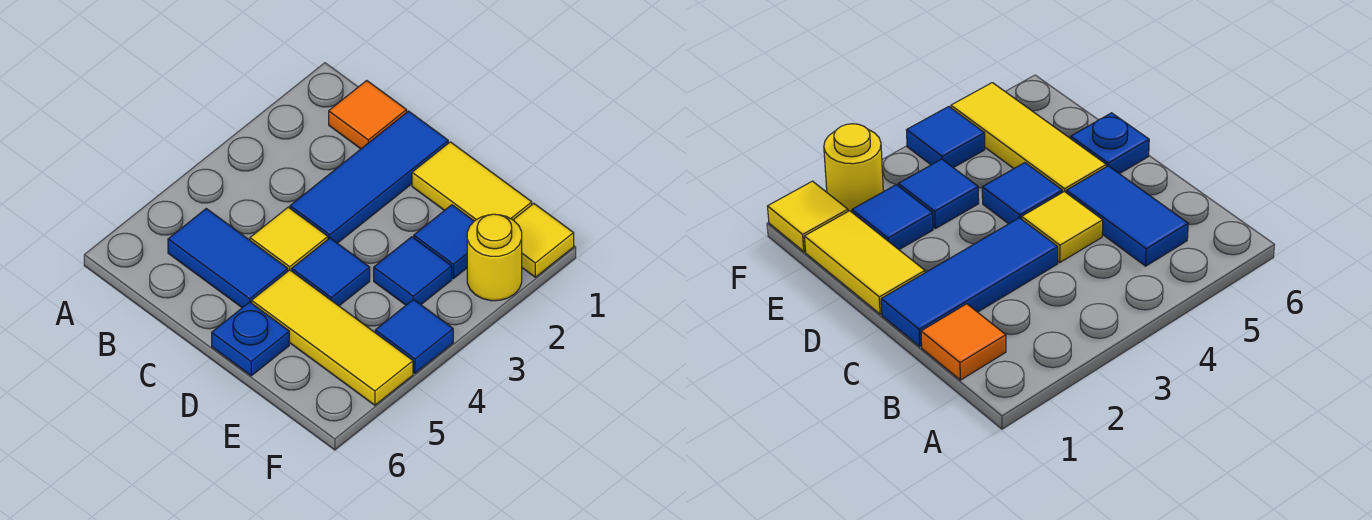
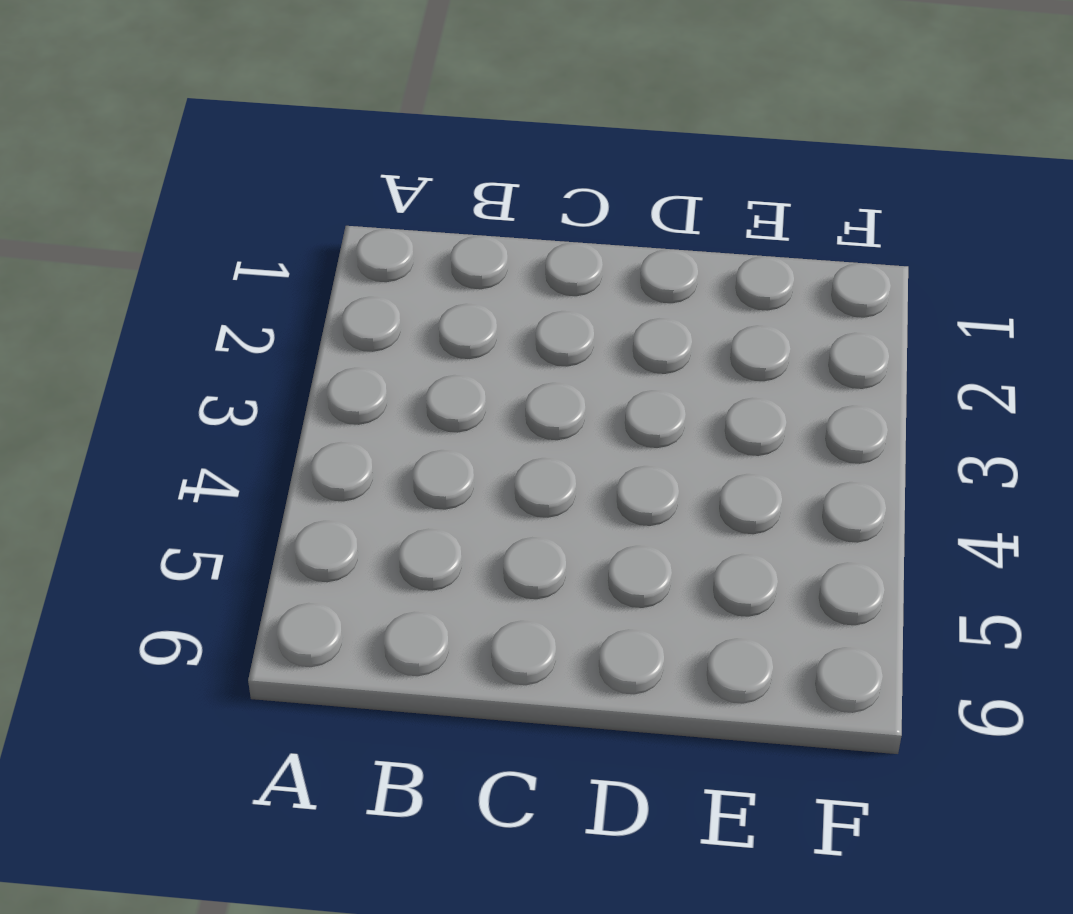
none -> orange tile B1 level 1
none -> blue tile B5:C5 level 1
none -> blue tile C1:C3 level 1

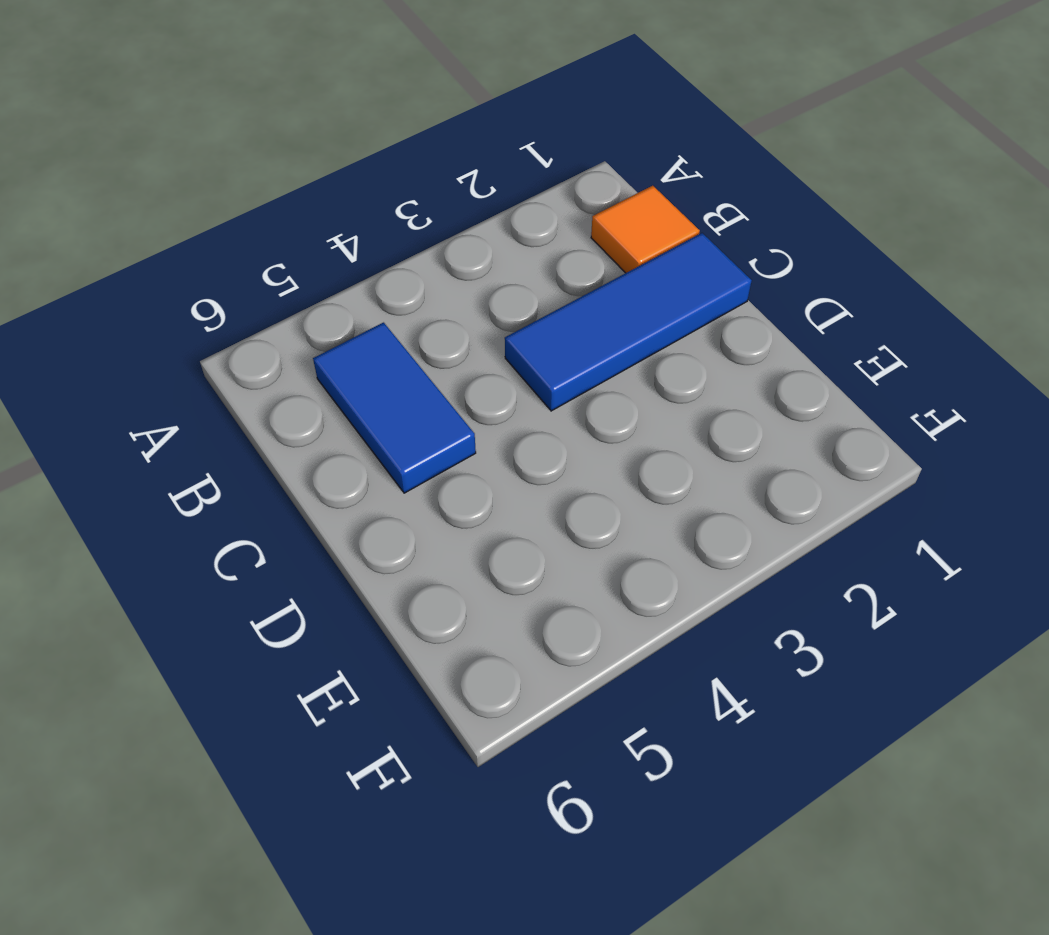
none -> yellow tile C4 level 1
none -> yellow tile D1:E1 level 1
none -> blue tile D4 level 1

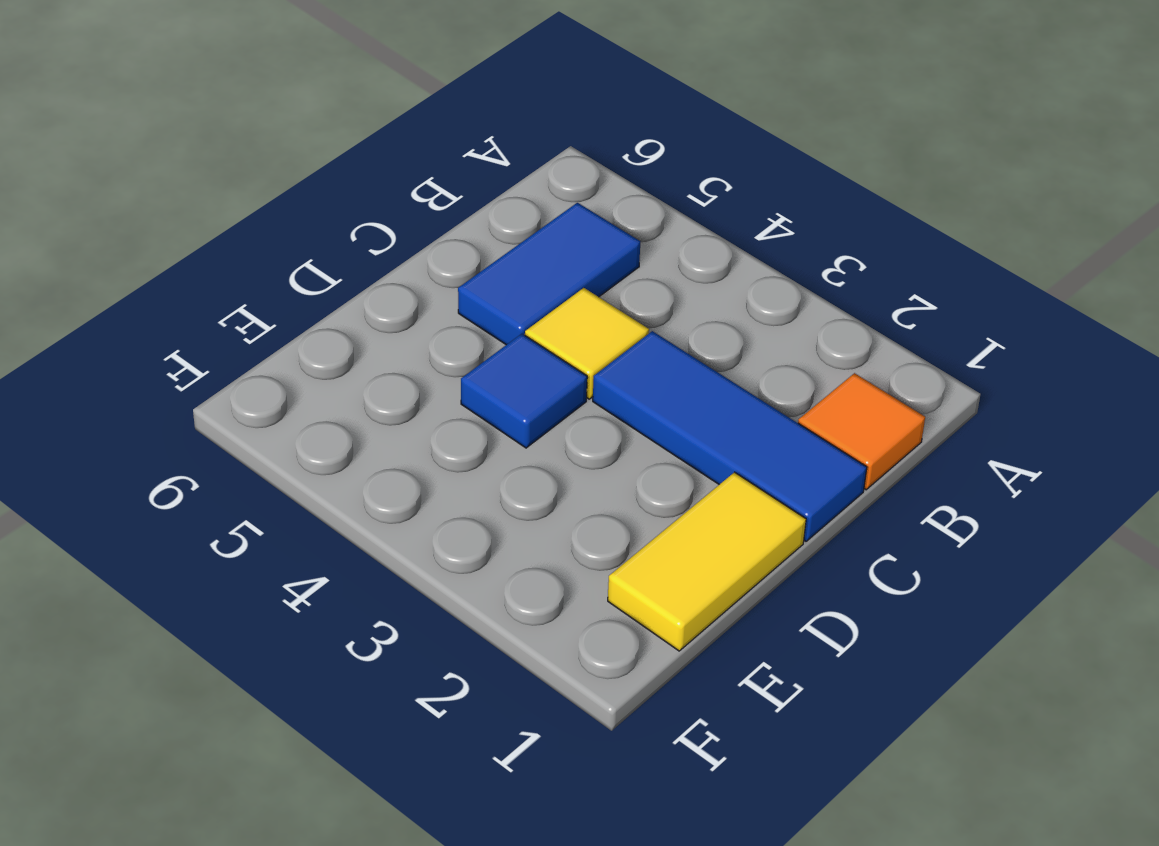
none -> yellow tile D5:F5 level 1
none -> blue plate D6 level 1
none -> blue tile E2 level 1

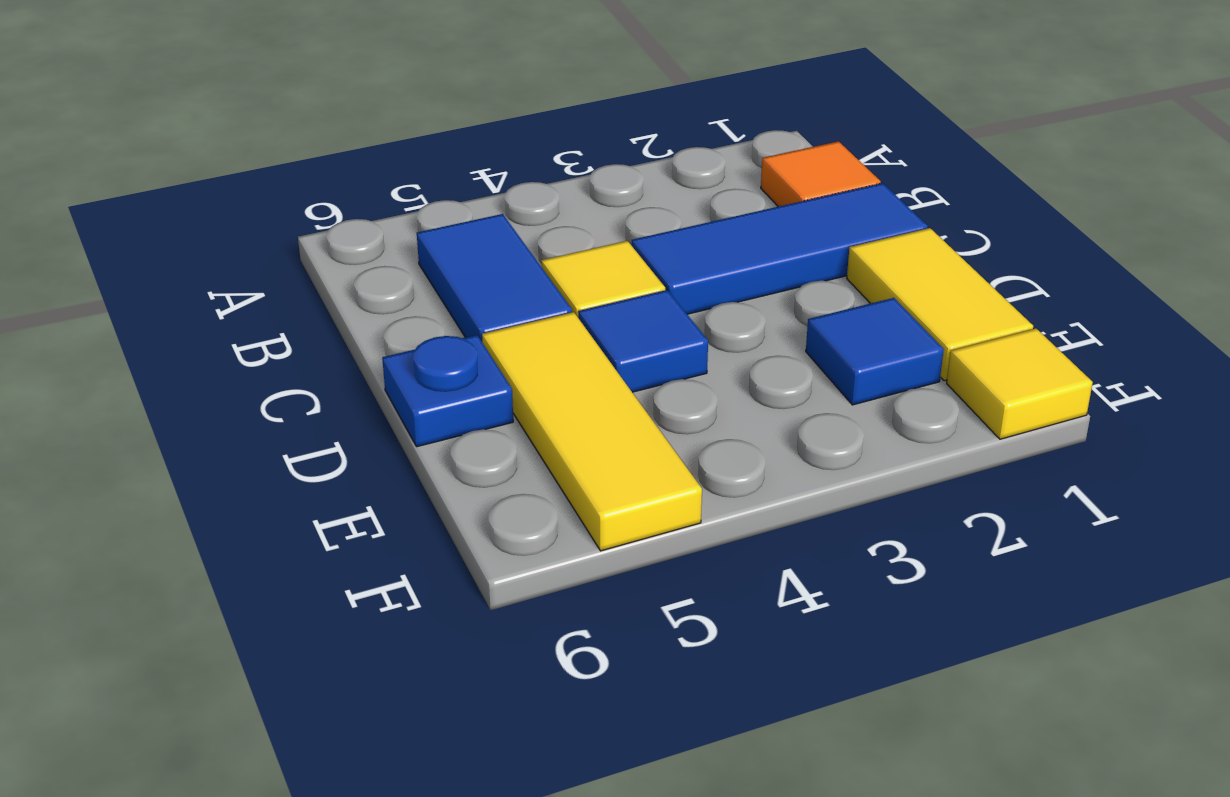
none -> blue tile E3 level 1
none -> yellow round brick F2 level 1
none -> blue tile F4 level 1

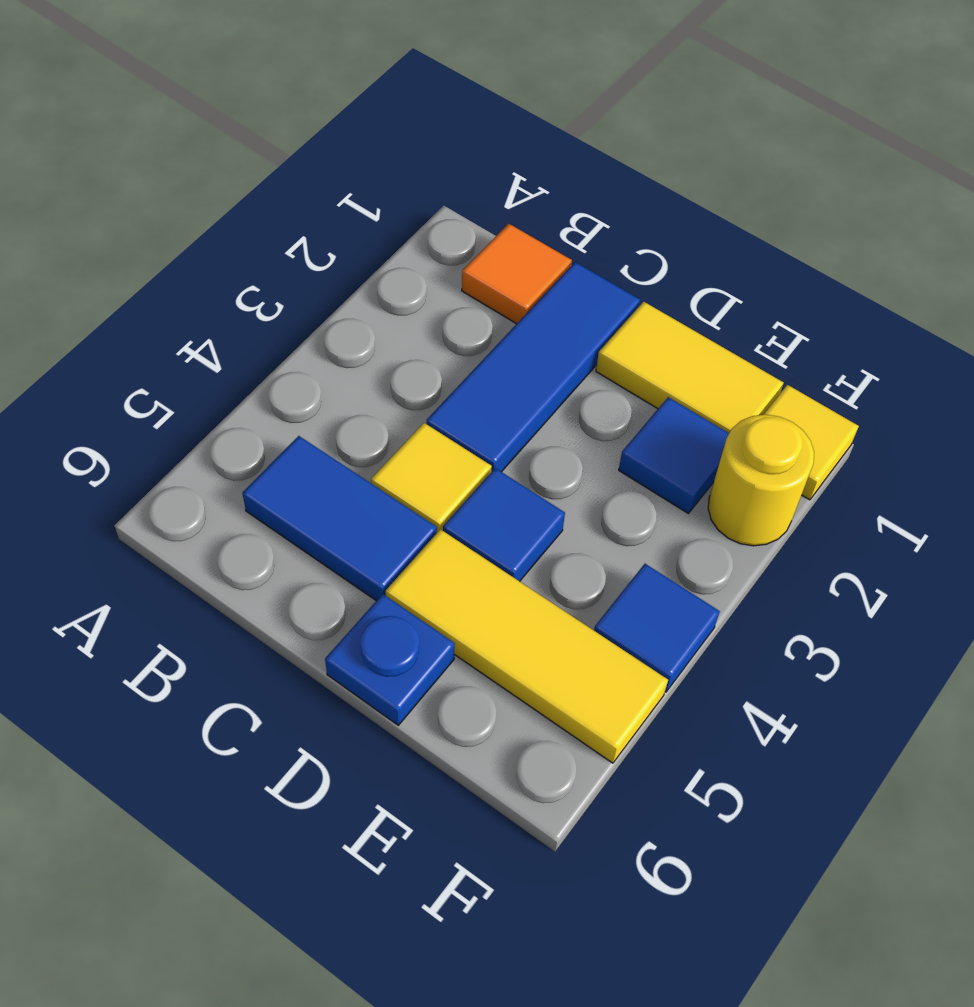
none -> blue tile E3 level 1

